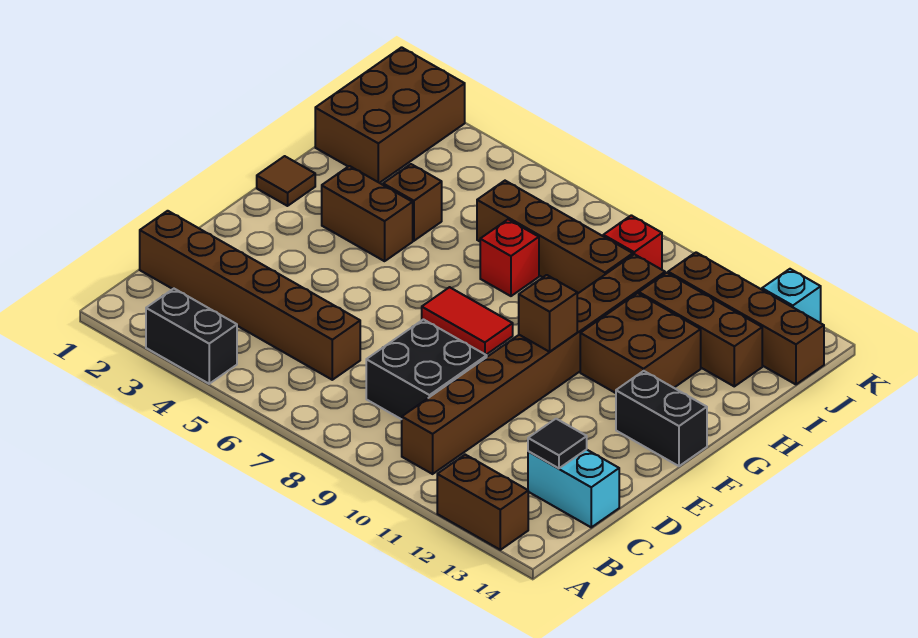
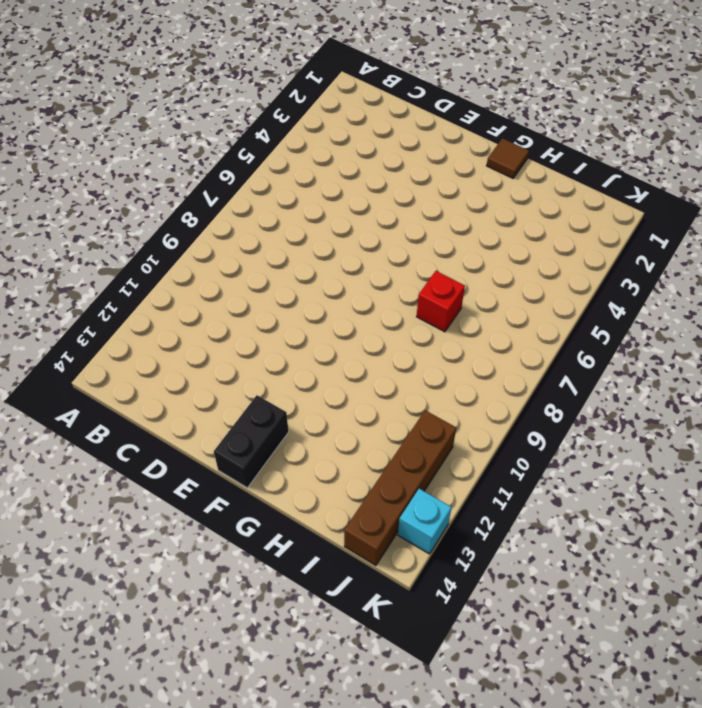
none -> black brick A3:A4 level 1
none -> brown brick A12:A13 level 1
none -> brown brick B10:I10 level 1

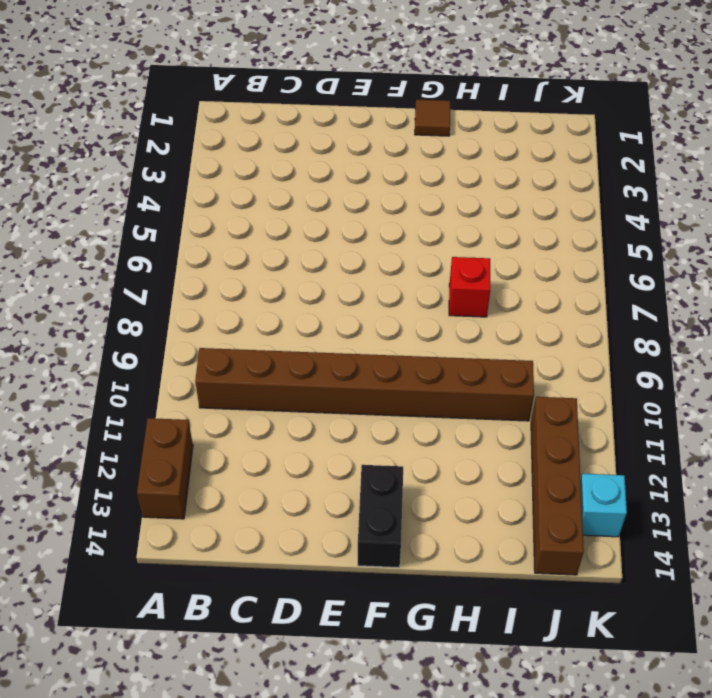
none -> black brick A3:A4 level 1
none -> brown brick C1:C6 level 1
none -> black brick C8:D9 level 1

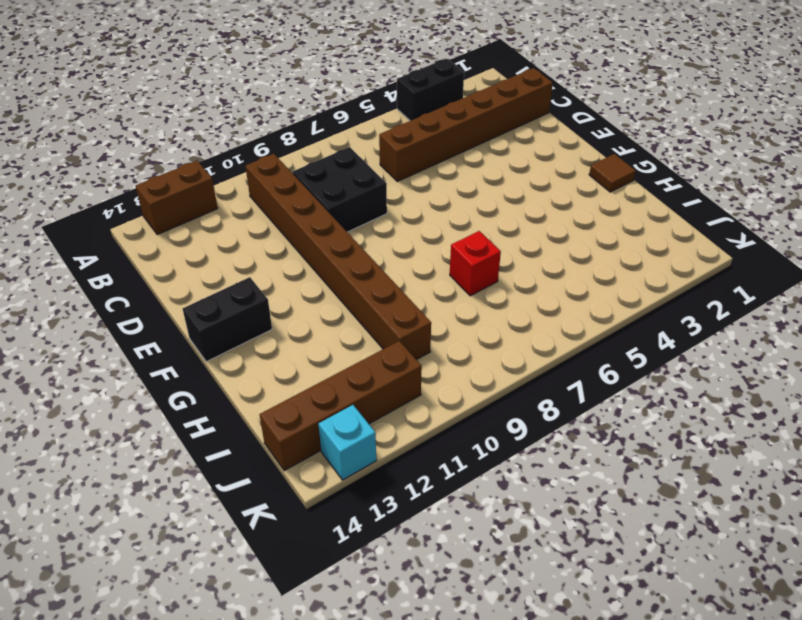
none -> cyan brick C13:C14 level 1
none -> red tile F7:F8 level 1
none -> brown brick G3:G4 level 1

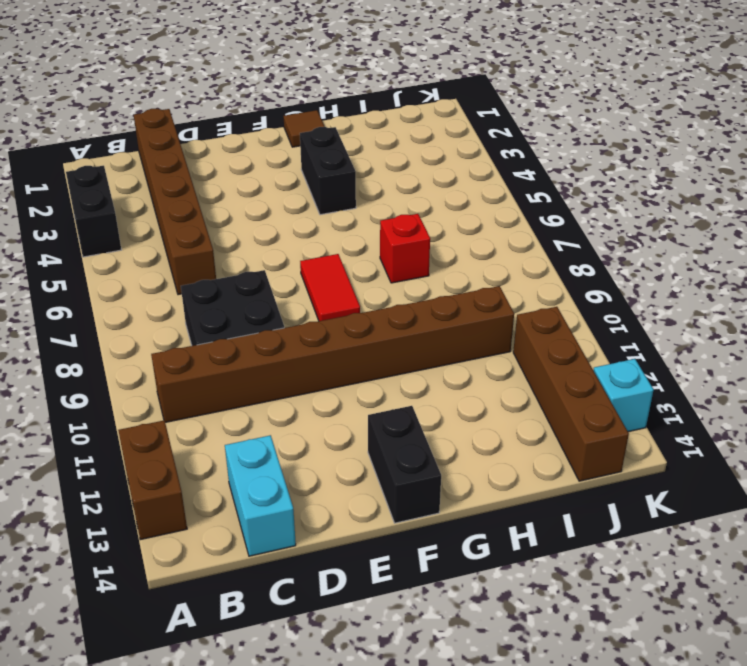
black brick G3:G4 level 1 -> brown brick G3:G4 level 1
none -> brown brick G11:H12 level 1
none -> brown brick H4 level 1
none -> brown brick I1:K2 level 1

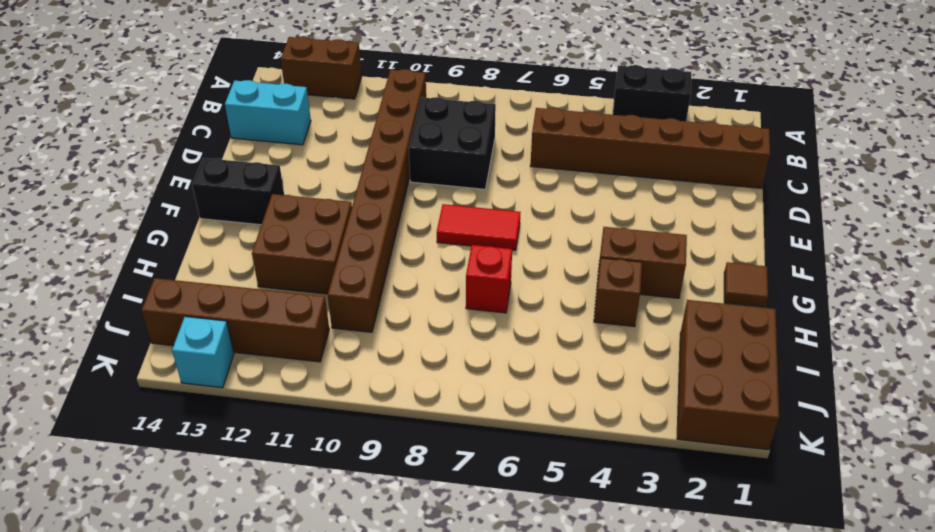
none -> brown brick I6:I9 level 1
none -> brown brick I11:I13 level 1
none -> red brick J9 level 1

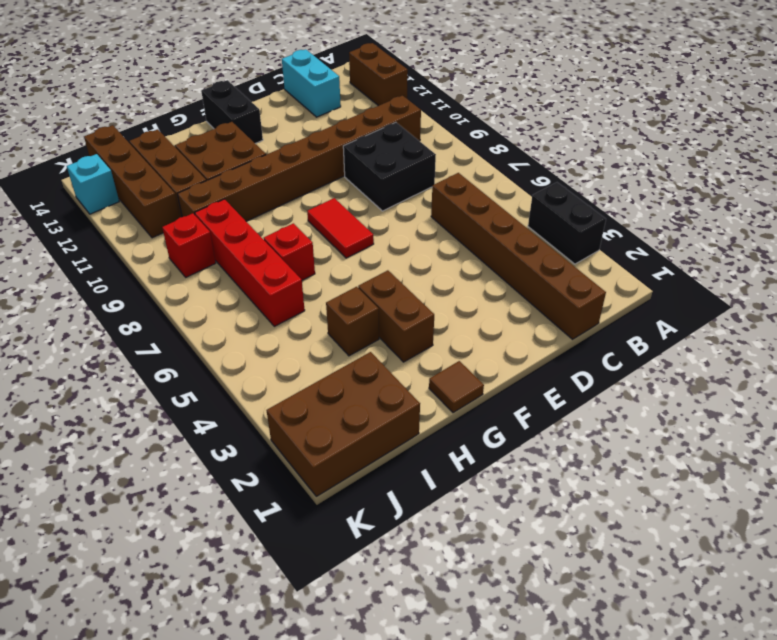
red brick I6:I9 level 1 -> brown brick I6:I9 level 1
none -> black tile C13 level 2
none -> brown brick F10 level 2

